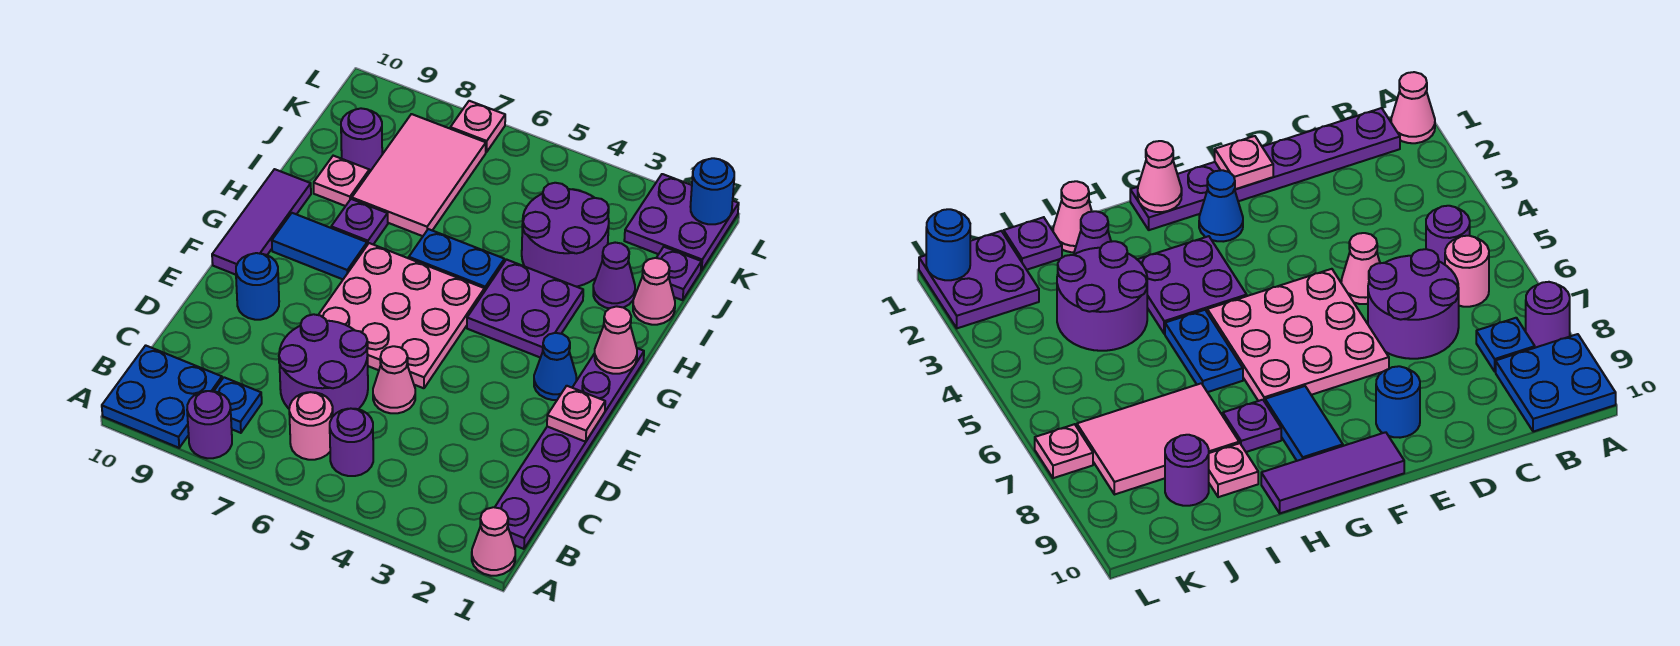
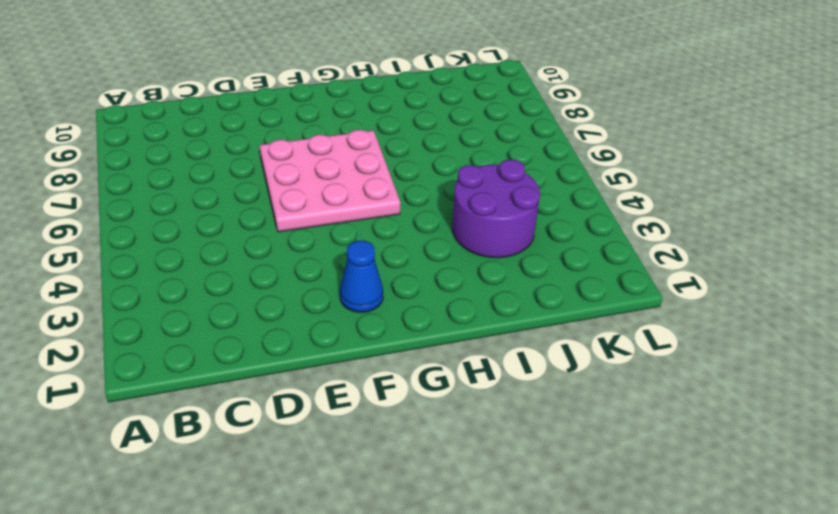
none -> pink cone A1 level 1
none -> purple round brick A8 level 1
none -> blue plate A9:B10 level 1

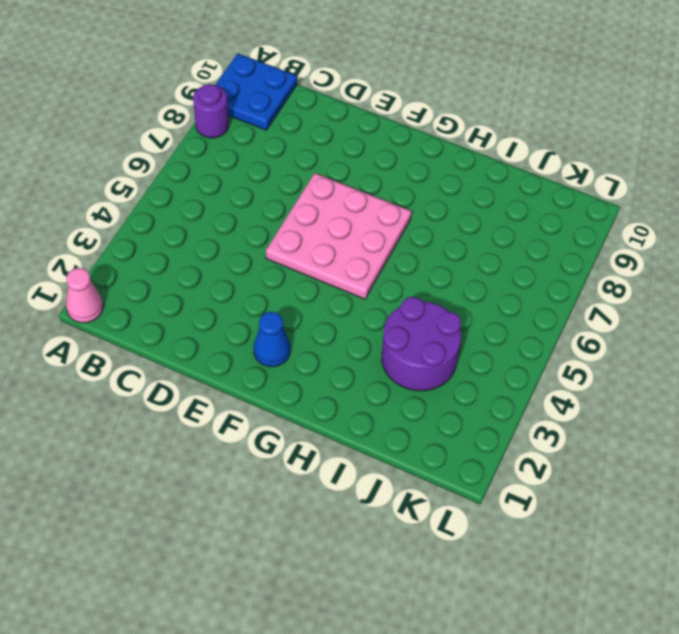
none -> purple plate B1:G1 level 1
none -> purple round brick B5 level 1
none -> pink round brick B6 level 1

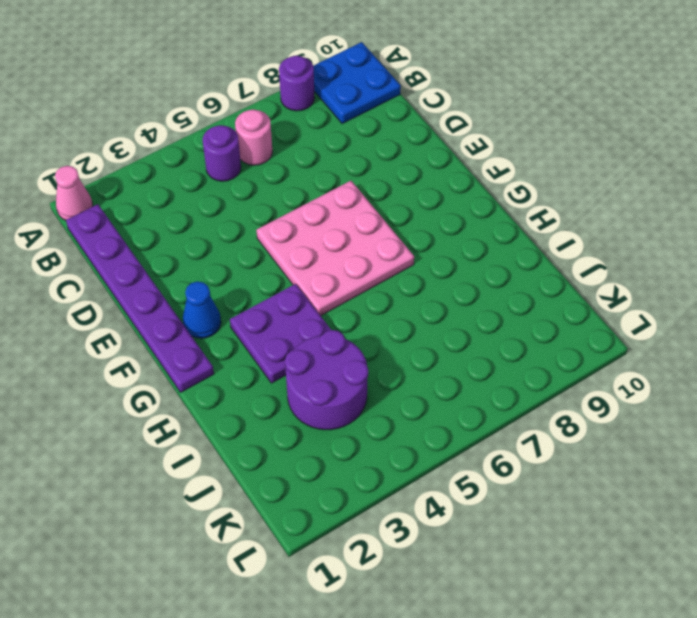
none -> blue plate B8 level 1
none -> purple round brick C6:D7 level 1
none -> pink cone D5 level 1

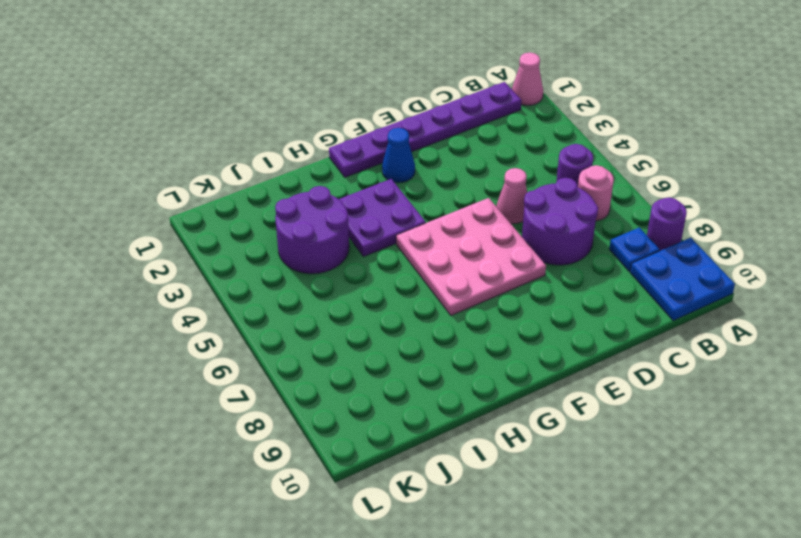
none -> blue round brick E9 level 1
none -> purple tile F10:H10 level 1
none -> blue tile G8:G9 level 1

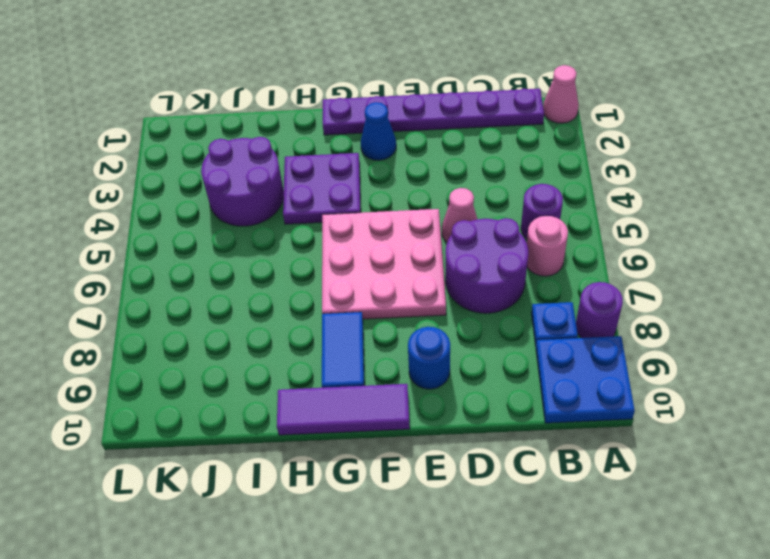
none -> blue plate H5:H6 level 1
none -> purple plate H8 level 1
none -> pink cone I1 level 1

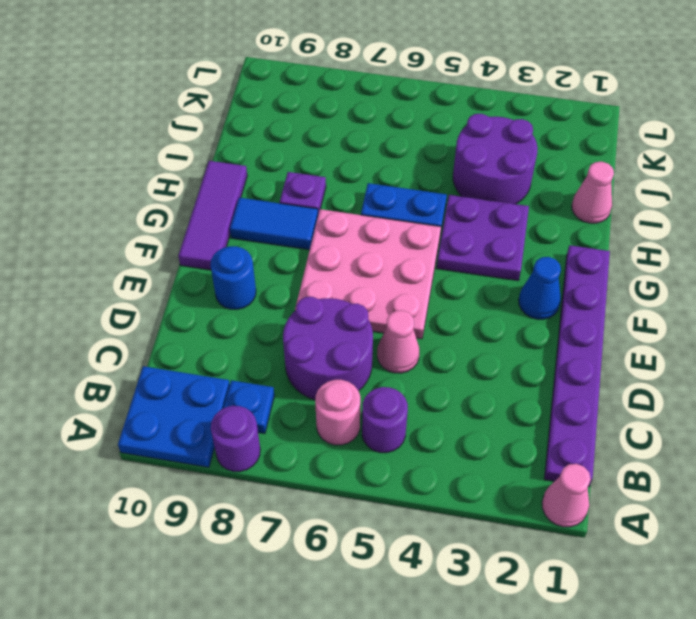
none -> purple cone I2 level 1
none -> pink tile I7:K8 level 1
none -> pink plate I9 level 1

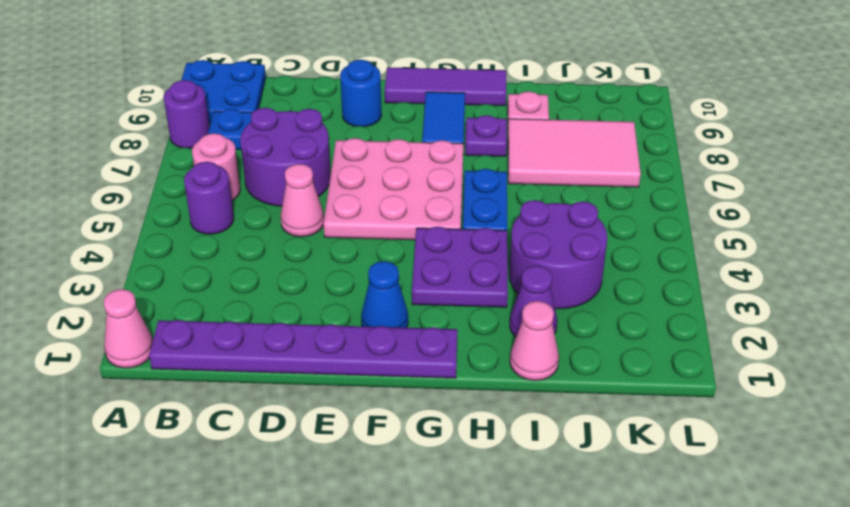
none -> purple plate J1 level 1
none -> purple round brick J9 level 1
none -> purple plate K1:L2 level 1

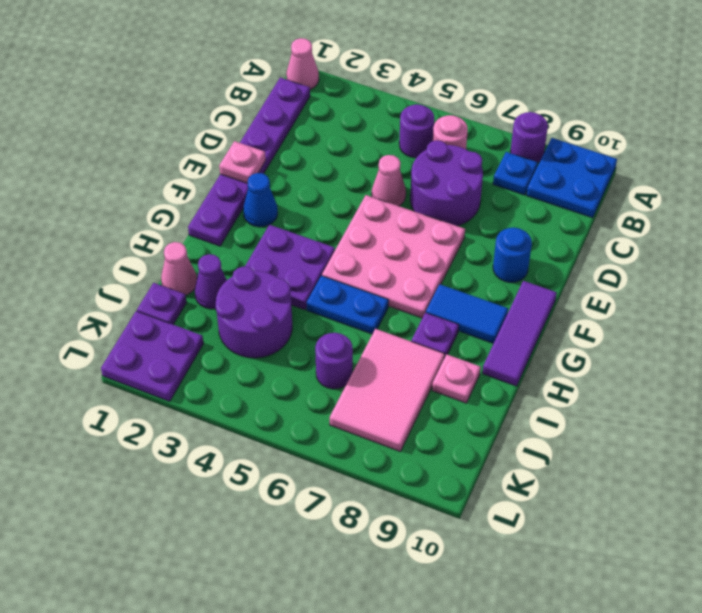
purple round brick J6 level 1 -> purple round brick J9 level 1
none -> pink plate L7 level 1
none -> pink cone G1 level 2
none -> blue round brick L1 level 2

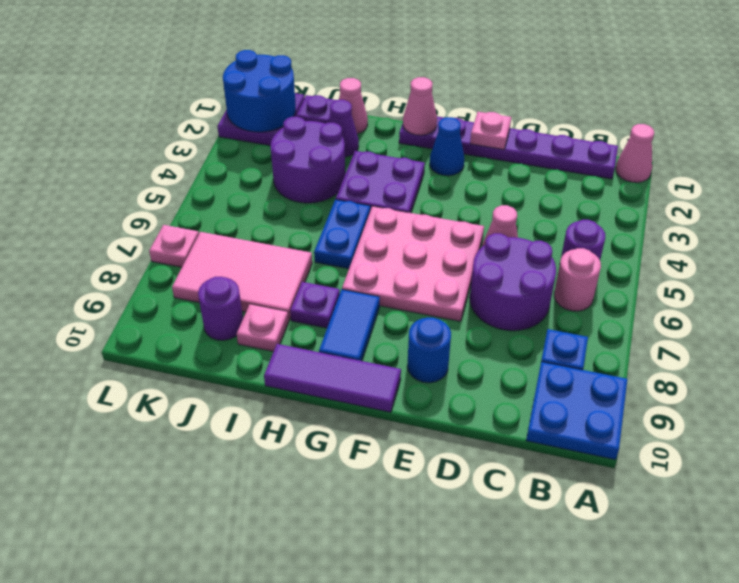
blue round brick K1:L2 level 2 -> blue round brick L1 level 2
none -> purple round brick A8 level 1

